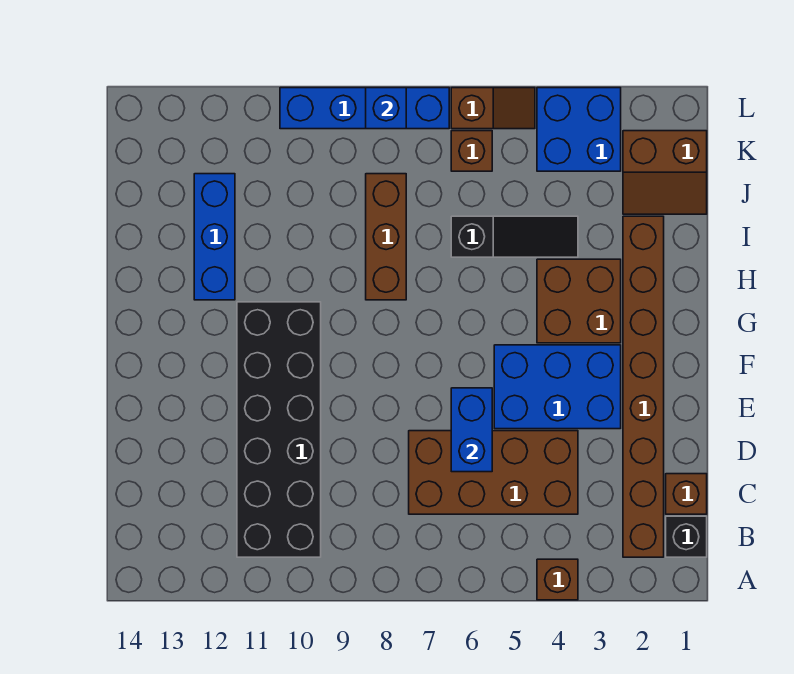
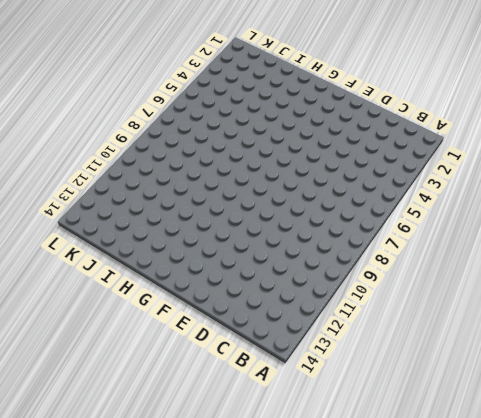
none -> brown brick A4 level 1
none -> black brick B1 level 1
none -> brown brick B2:I2 level 1

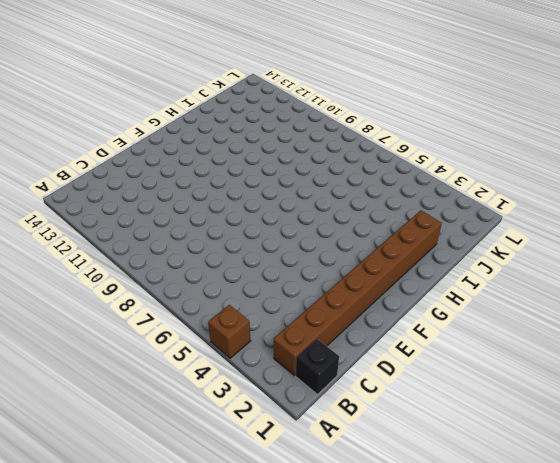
none -> black brick B10:G11 level 1
none -> brown brick C1 level 1
none -> brown brick C4:D7 level 1

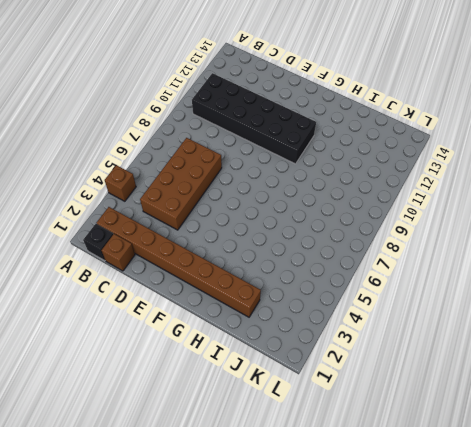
none -> blue brick E3:F5 level 1
none -> brown brick G3:H4 level 1
none -> brown brick H8:J8 level 1

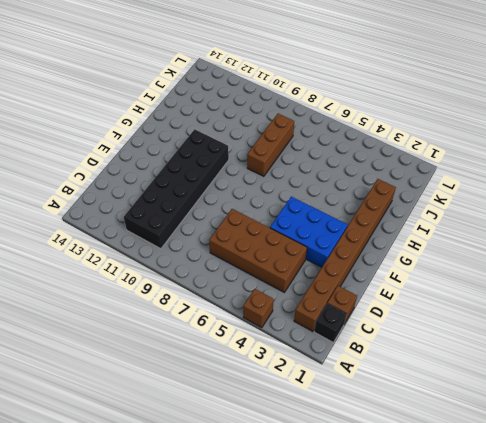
none -> brown brick G3:H4 level 1
none -> blue brick H12:J12 level 1
none -> black slope I4:I6 level 1 top 6

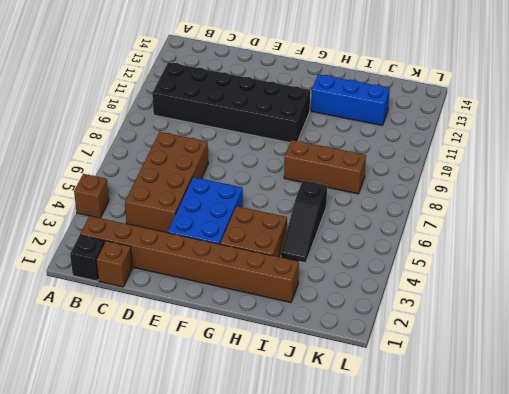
none -> brown slope J1:K2 level 1 top K
none -> blue brick K3:L4 level 1
none -> brown brick K6 level 1

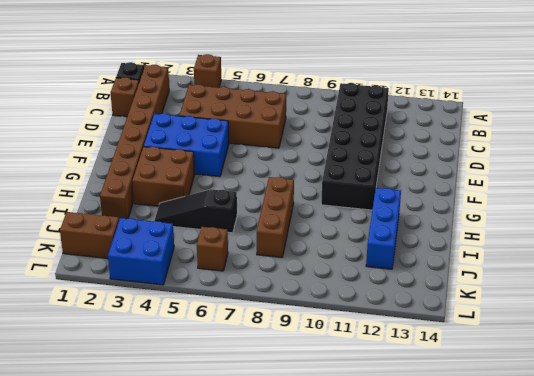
none -> brown slope L5:L6 level 1 top 6
none -> blue brick L7:L10 level 1
none -> blue brick D6:E6 level 2

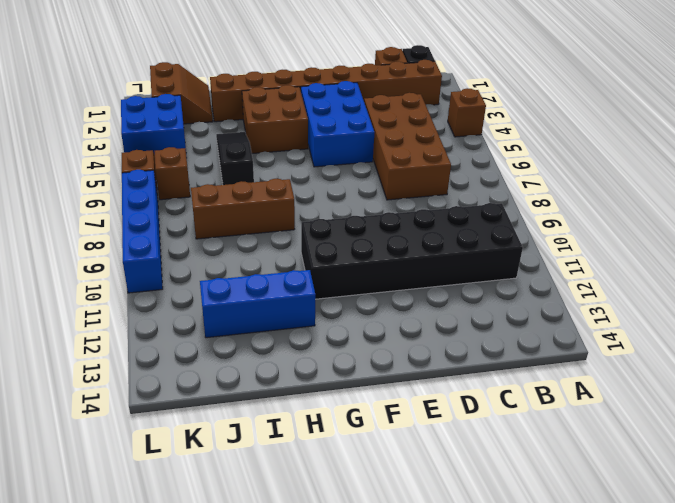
none -> blue brick D6:E6 level 2
none -> blue brick L8 level 2

